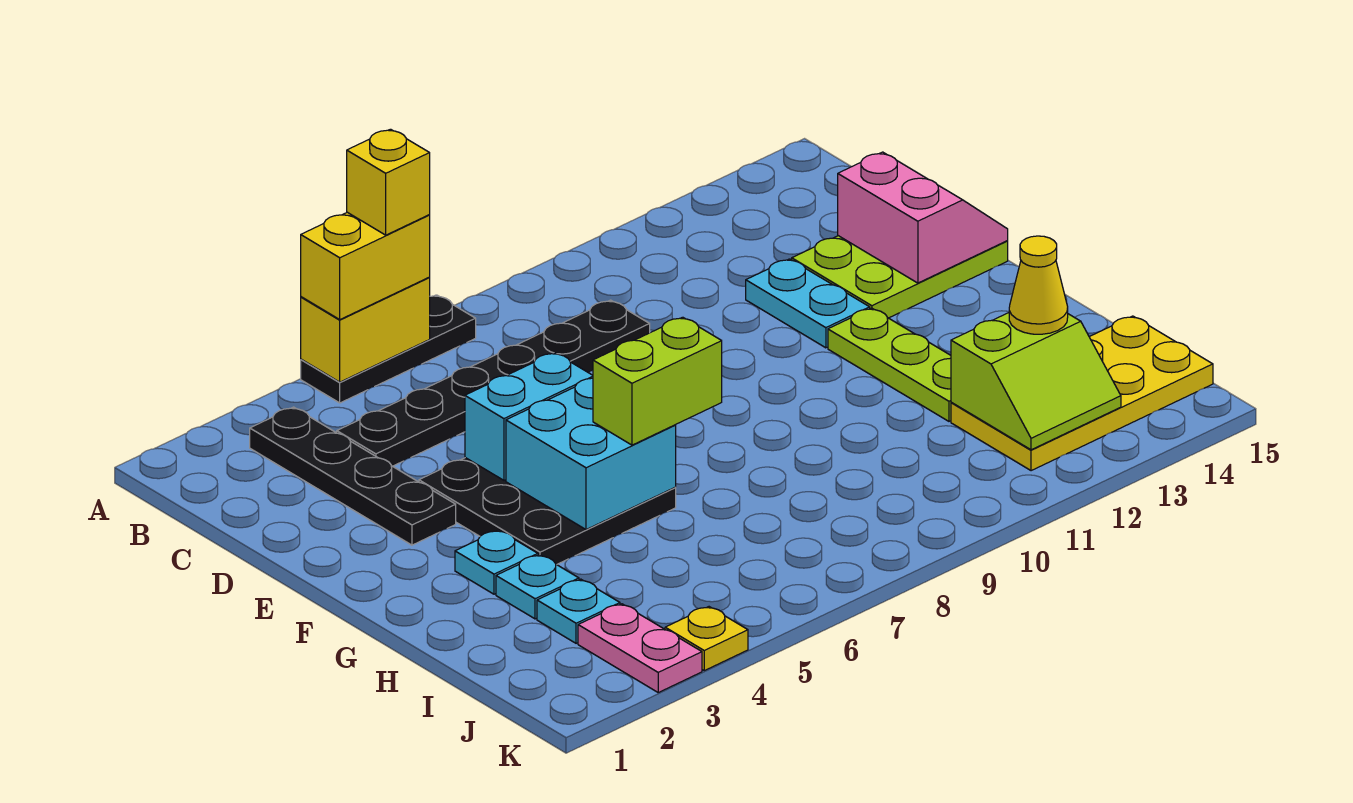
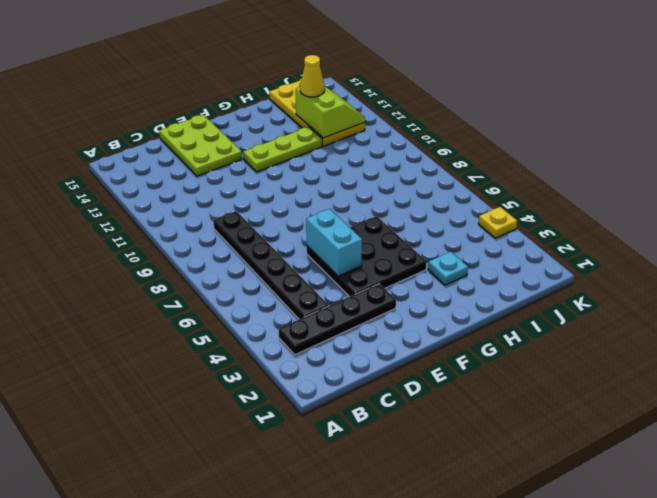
none -> black plate A5:A7 level 1
none -> cyan plate D12:E12 level 1
none -> cyan plate G3 level 1

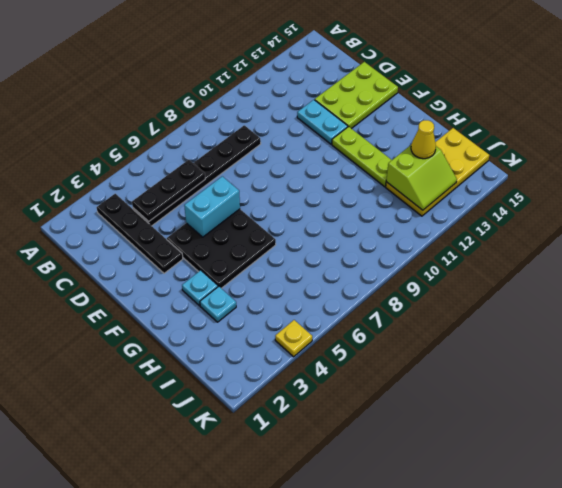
black plate C4:C6 level 2 -> black plate A5:A7 level 1
none -> cyan plate I3 level 1
none -> pink plate J3:K3 level 1
none -> yellow brick A5:A6 level 2

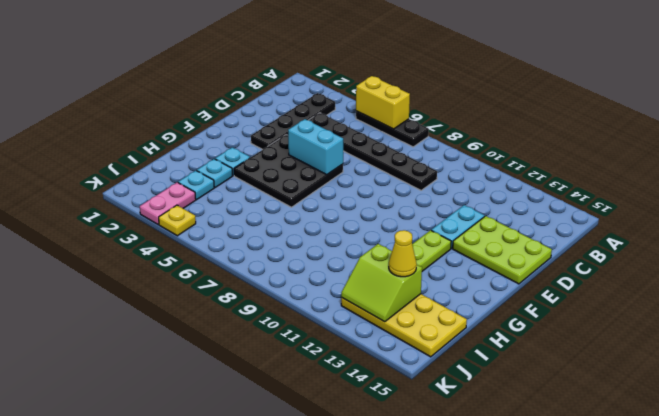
none -> pink slope D14:E15 level 2 top 14
none -> cyan brick F5:G6 level 2
none -> yellow brick A5:A6 level 3

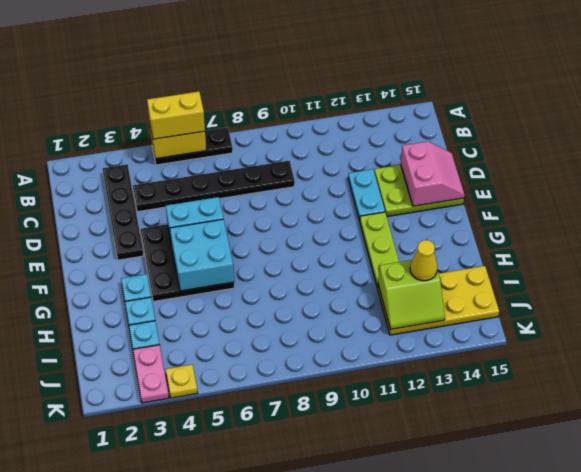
none -> lime brick G6:G7 level 3
none -> yellow brick A6 level 4

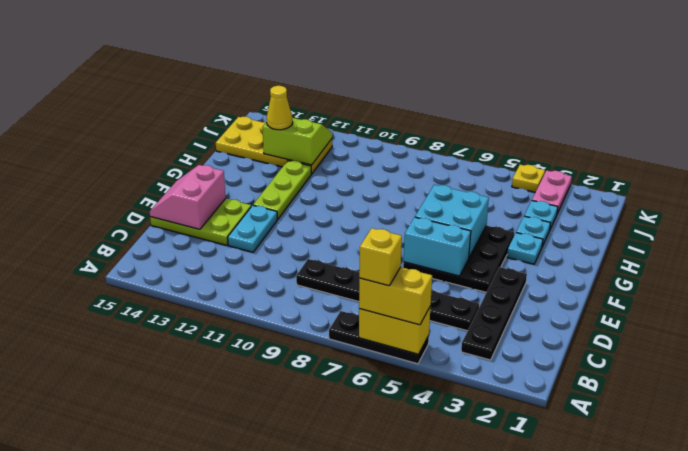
none -> lime brick G6:G7 level 3

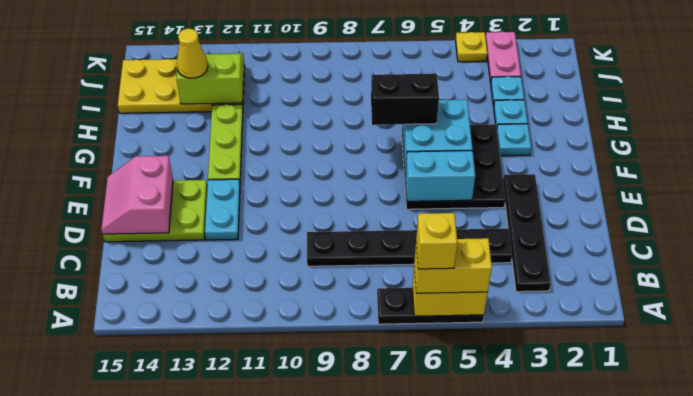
black brick G6:G7 level 3 -> lime brick G6:G7 level 3

